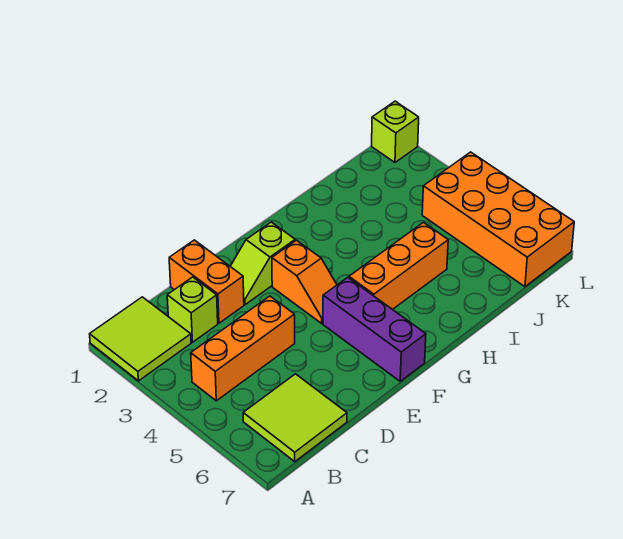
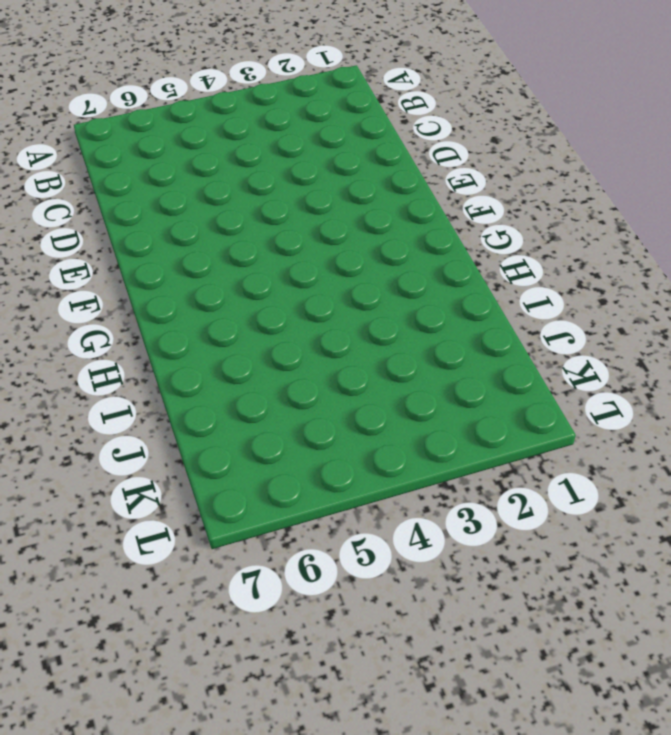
none -> lime tile A1:B2 level 1
none -> orange brick B4:D4 level 1

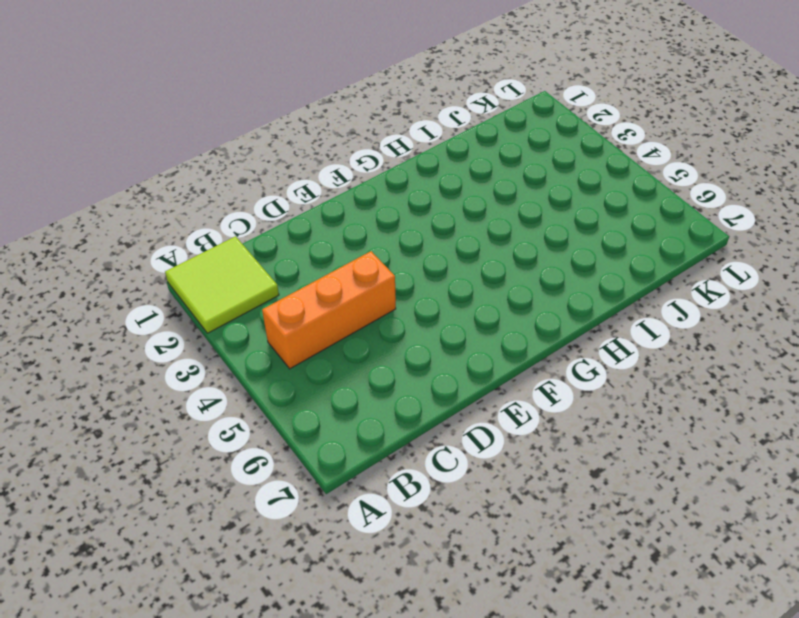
none -> lime tile B6:C7 level 1
none -> lime brick C2 level 1

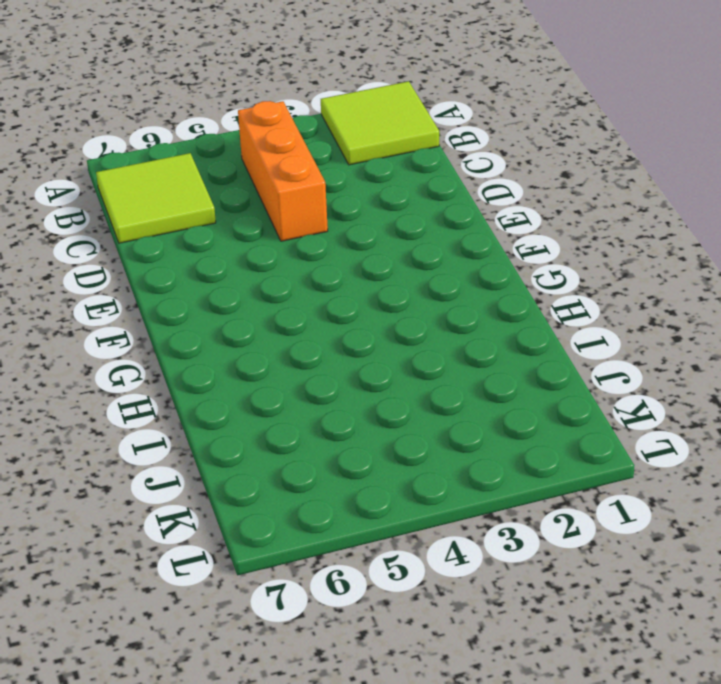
none -> lime brick C2 level 1
none -> orange brick D1:D2 level 1

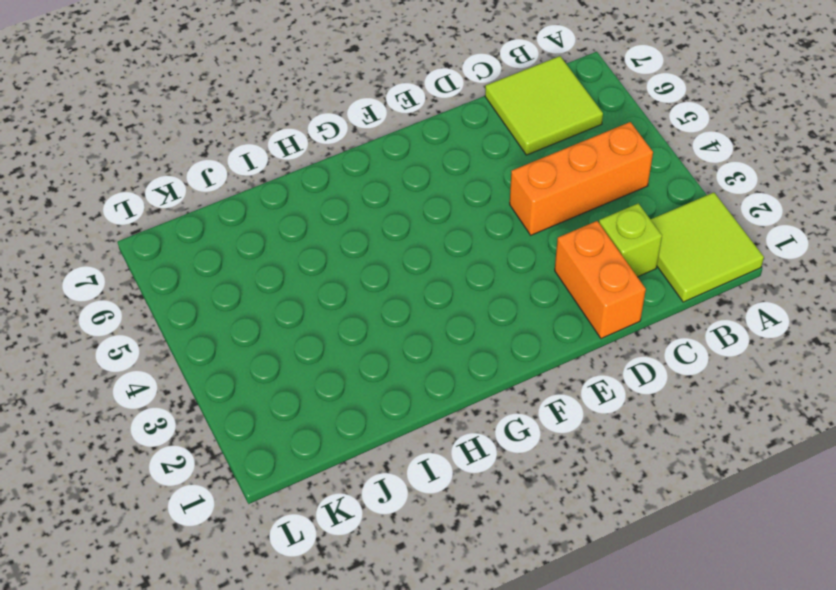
none -> lime slope E2:F2 level 1 top F
none -> orange slope F3:F4 level 1 top 3

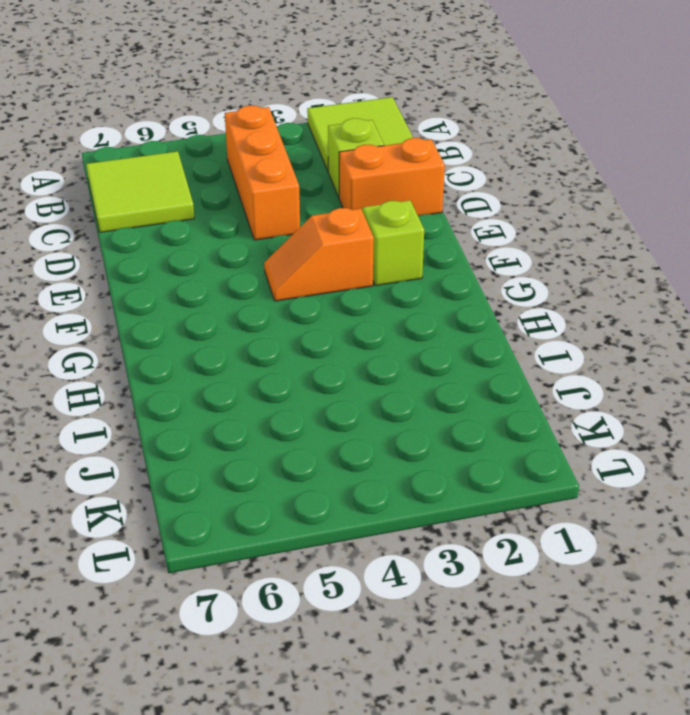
none -> purple brick F5:F7 level 1
none -> orange brick G5:I5 level 1

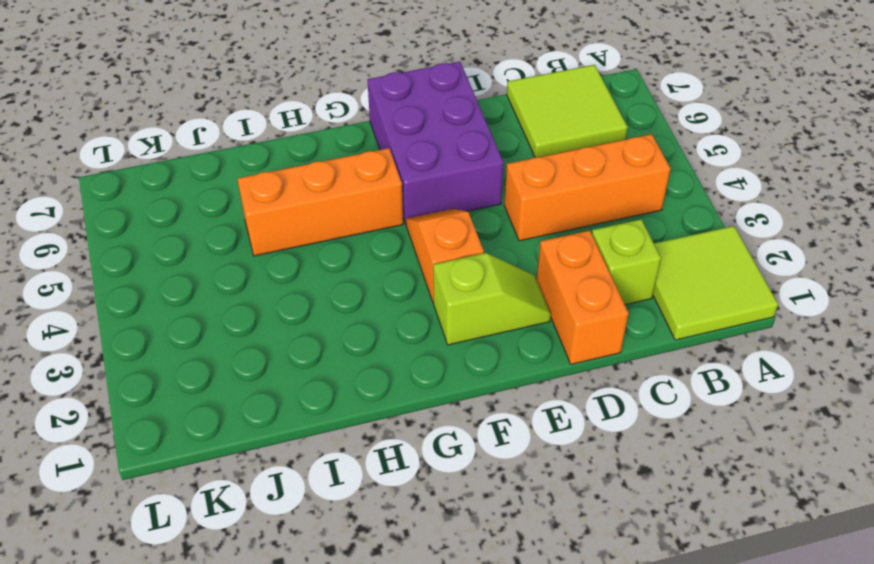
purple brick E5:F7 level 1 -> purple brick F5:F7 level 1
none -> orange brick K4:L7 level 1
none -> lime brick L1 level 1

